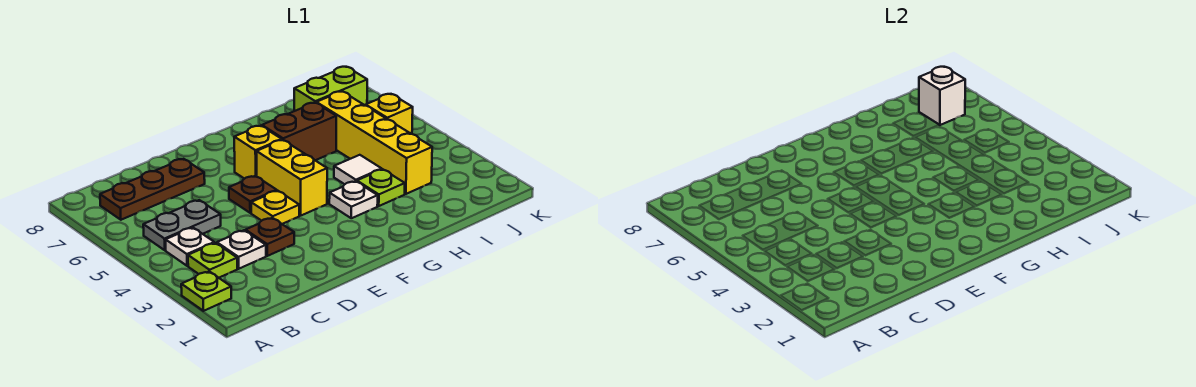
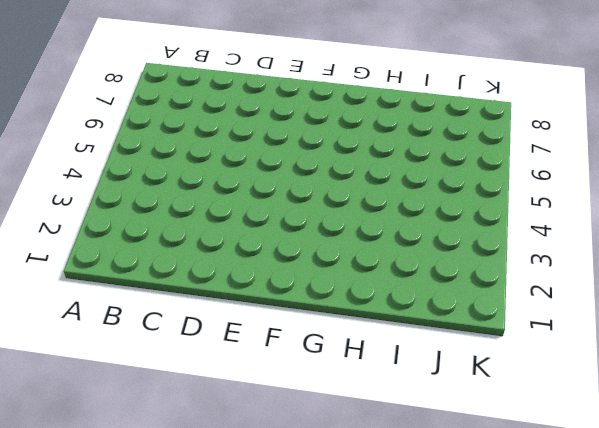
none -> lime plate A2 level 1
none -> lime plate B3 level 1
none -> white plate B4 level 1

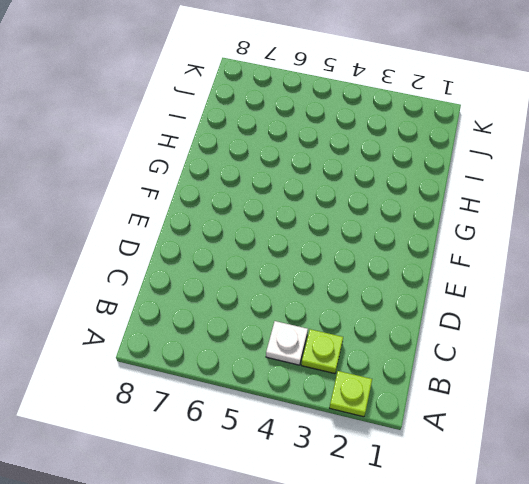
none -> grey plate B5:C5 level 1
none -> brown plate B7:D7 level 1
none -> white plate C3 level 1

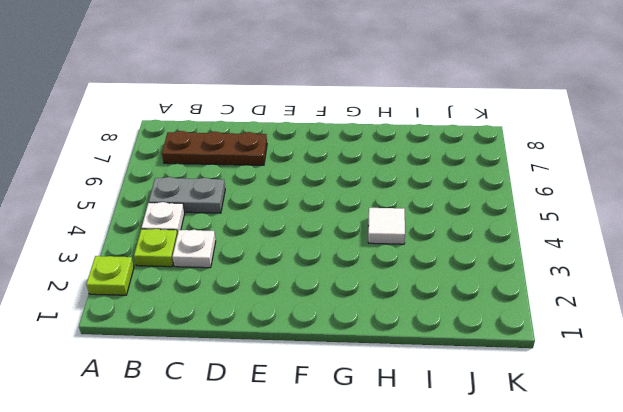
none -> brown plate D3 level 1
none -> yellow plate E4 level 1
none -> brown plate E5 level 1

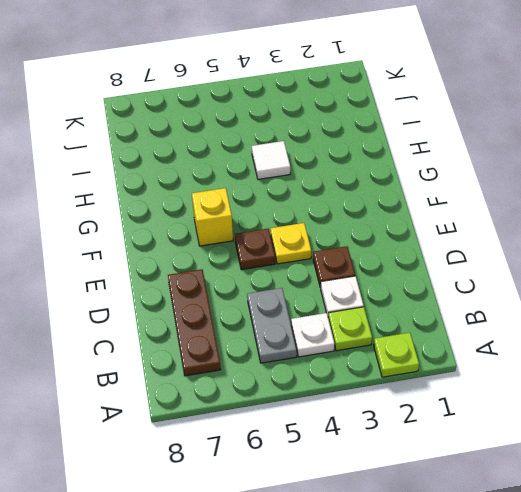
none -> yellow brick F4:F5 level 1
none -> white plate G3 level 1
none -> brown brick G6:H6 level 1

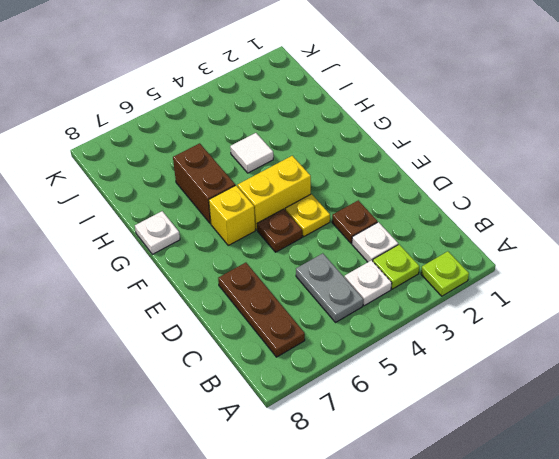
white plate G8 level 1 -> white plate G3 level 1
none -> lime plate H3 level 1
none -> yellow brick I3:I6 level 1
none -> lime brick I7:J7 level 1

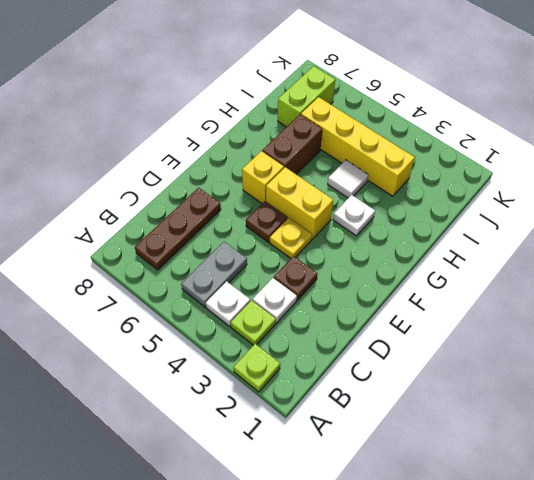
none -> lime plate H3 level 1
none -> yellow brick J5 level 1
none -> white brick J7 level 2

